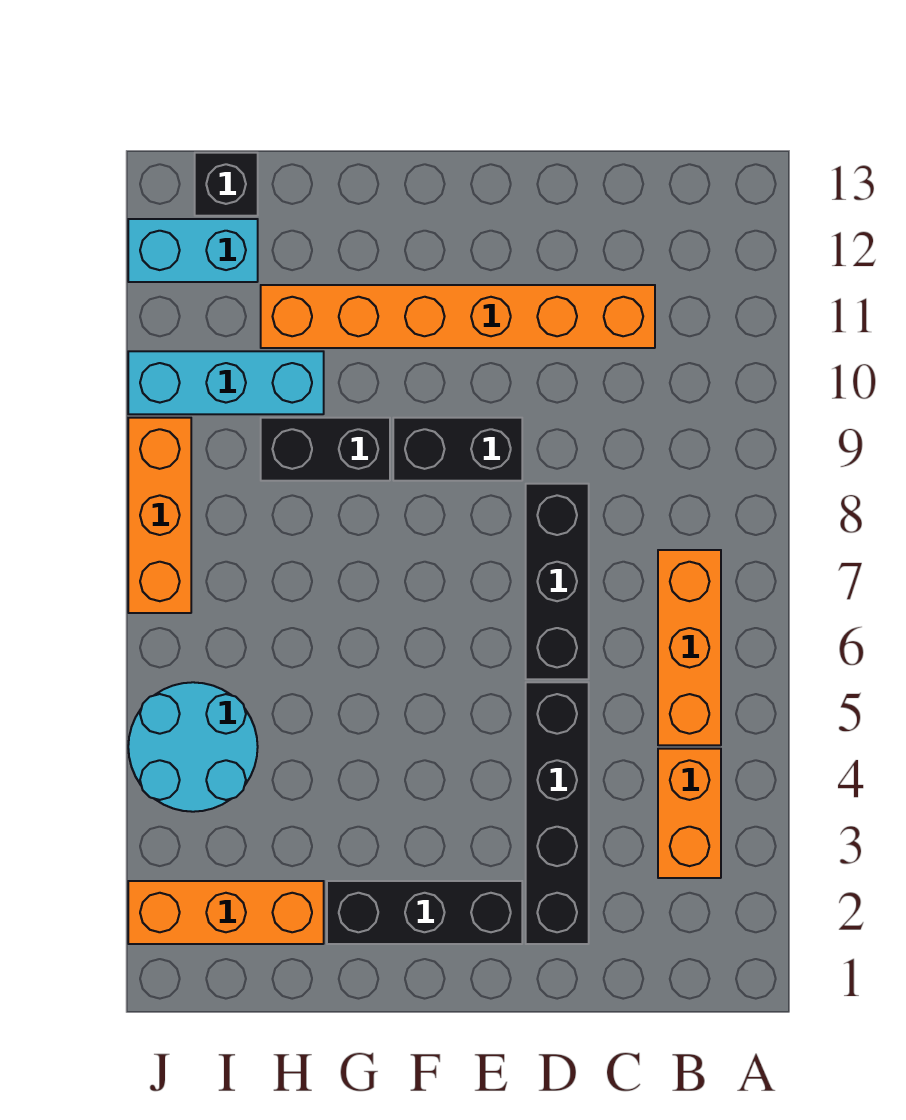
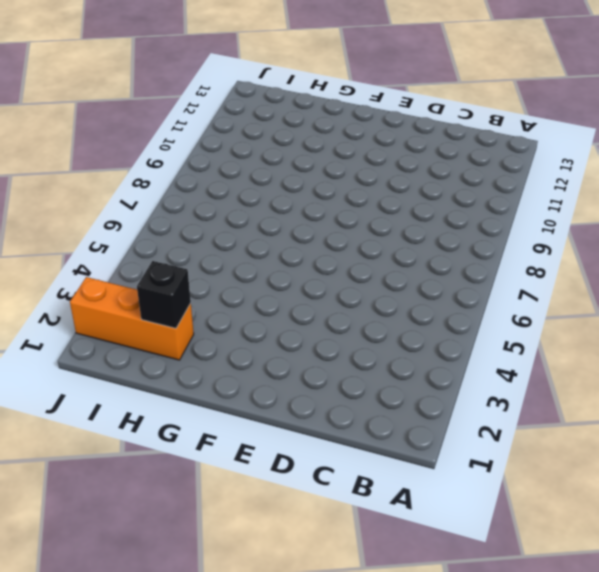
black brick H2 level 2 -> black brick I13 level 1
none -> orange brick B3:B4 level 1
none -> orange brick B5:B7 level 1
none -> orange brick C11:H11 level 1

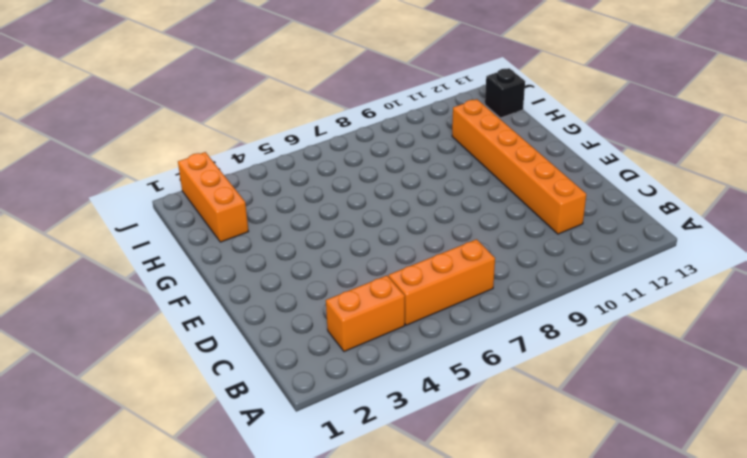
none -> black brick D2:D5 level 1
none -> black brick D6:D8 level 1
none -> black brick E2:G2 level 1

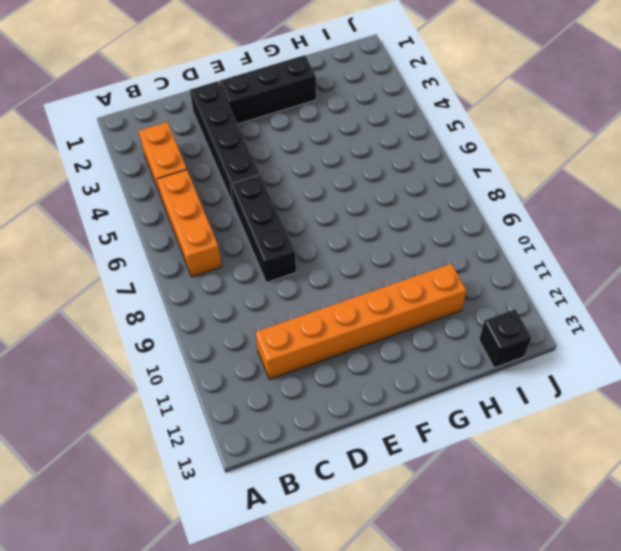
none -> black brick E9:F9 level 1
none -> black brick G9:H9 level 1
none -> orange brick H2:J2 level 1

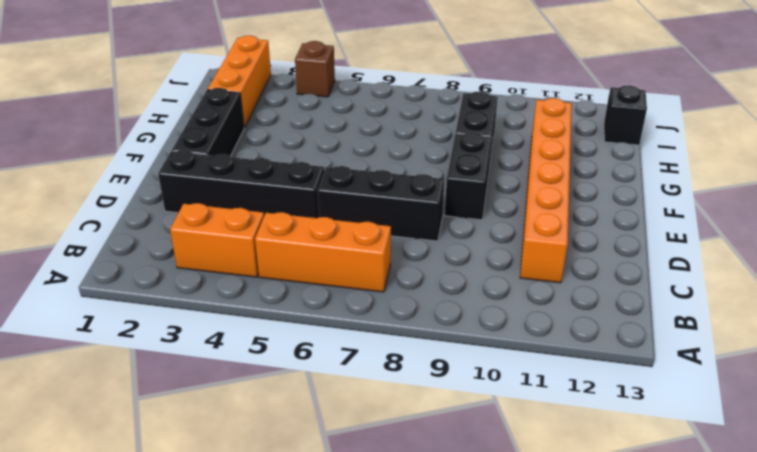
brown brick J4 level 1 -> cyan round brick I4:J5 level 1
none -> cyan brick H10:J10 level 1
none -> cyan brick I12:J12 level 1
none -> orange brick J7:J9 level 1

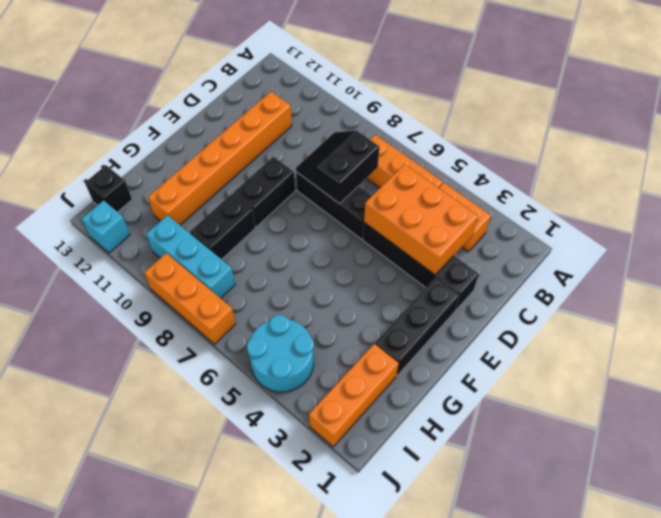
orange brick C3:D5 level 2 -> none
black slope C7:D8 level 2 top 7 -> none
cyan brick I8:I10 level 1 -> cyan brick H10:J10 level 1
cyan brick J12 level 1 -> cyan brick I12:J12 level 1

